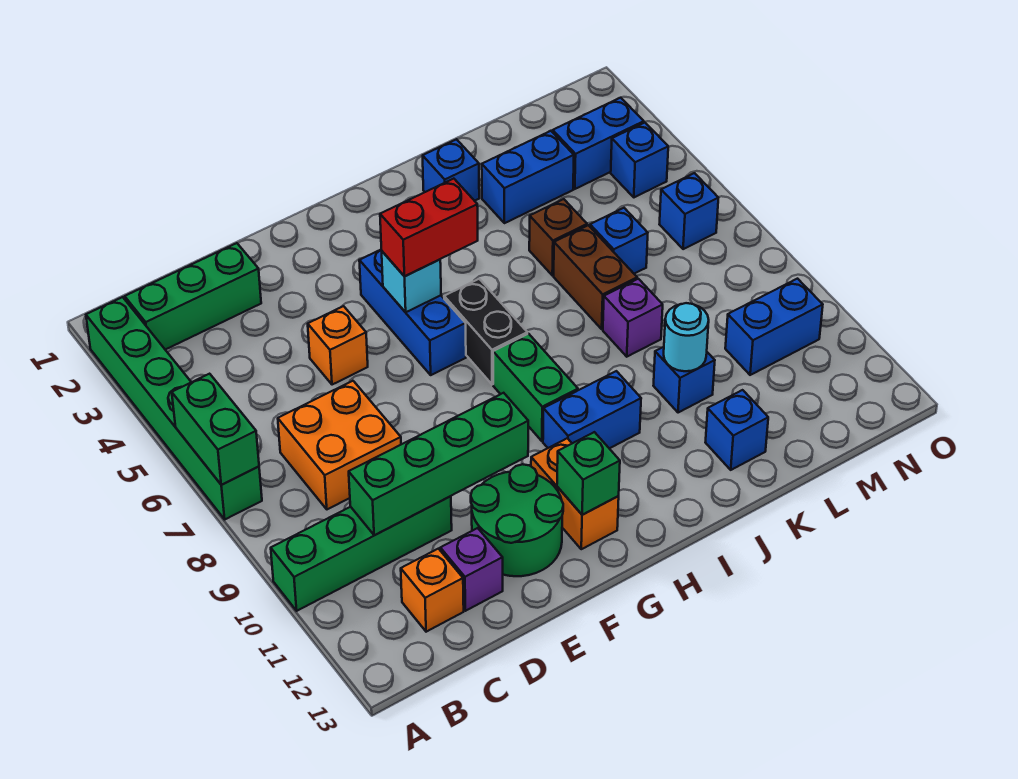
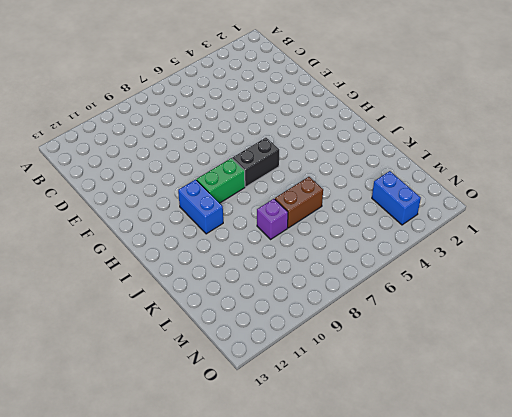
none -> green brick A2:A7 level 1
none -> green brick A10:D10 level 1
none -> green brick B2:D2 level 1
none -> orange brick C7:D8 level 1

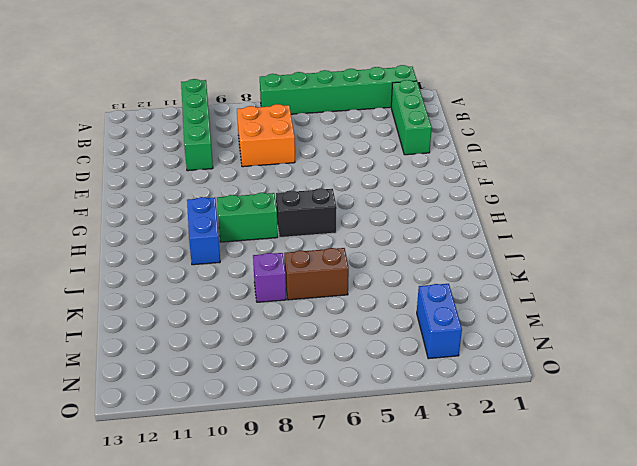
none -> orange brick C12 level 1
none -> purple brick D12 level 1
none -> orange brick E5 level 1
none -> green round brick E11:F12 level 1

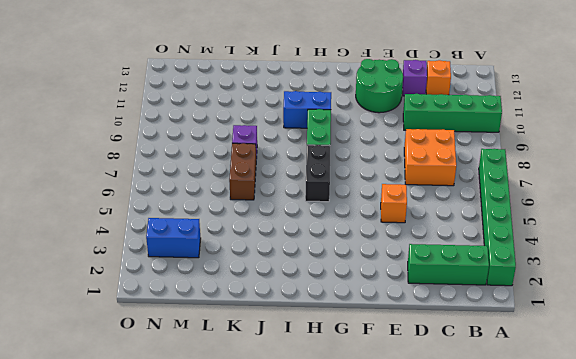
none -> blue brick G4:G6 level 1
none -> orange brick G11:G12 level 1
none -> blue brick J2 level 1
none -> blue brick K3:L3 level 1

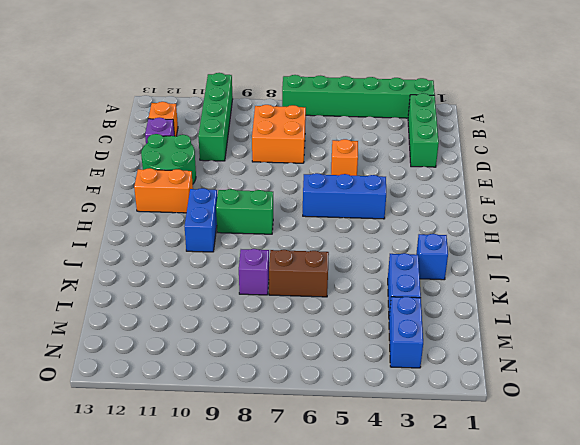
none -> black brick H6:H7 level 1
none -> brown brick K5 level 1
none -> blue brick K10 level 1
none -> blue brick K12 level 1

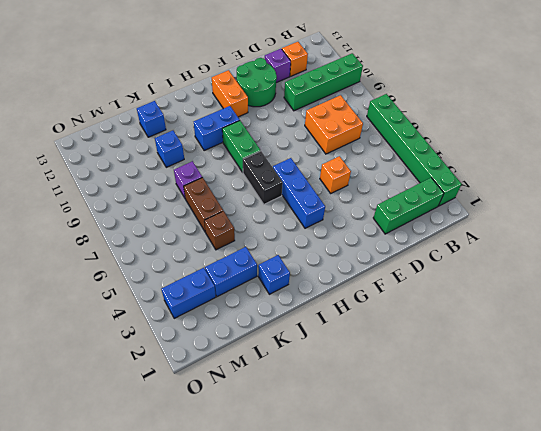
none -> blue brick L6 level 1
none -> blue brick M10:N10 level 1
none -> blue brick N4 level 1
none -> blue brick N6 level 1

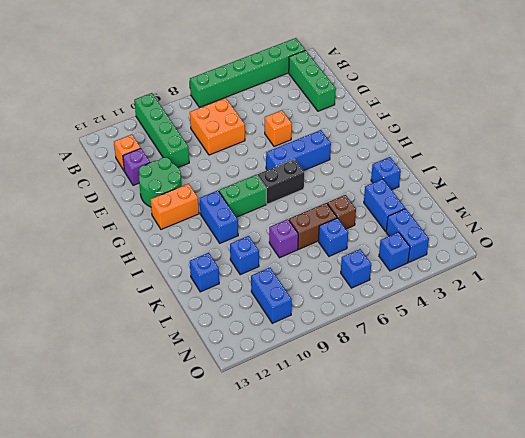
none -> green brick A6:A7 level 2
none -> green brick C10:F10 level 2
none -> cyan brick G5 level 2
none -> green brick G12 level 2

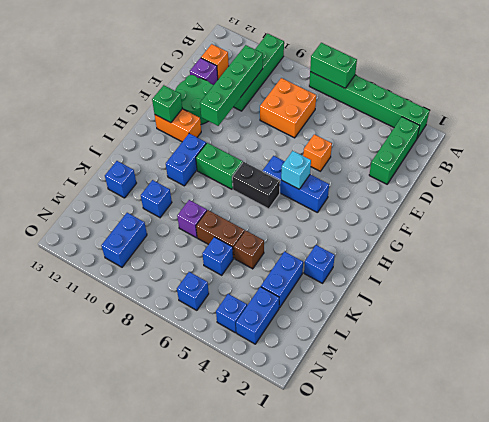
none -> cyan round brick K10 level 2
none -> red brick G5:H5 level 3

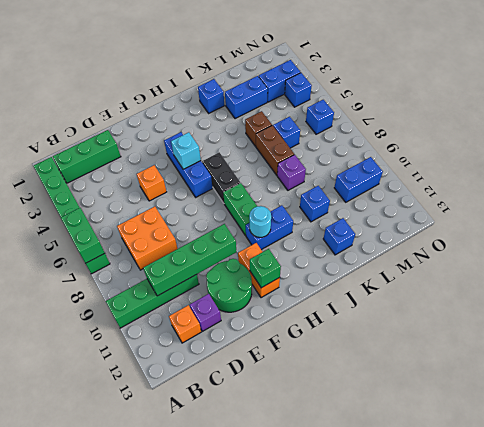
cyan round brick H10 level 2 -> cyan round brick K10 level 2
none -> red brick G5:H5 level 3

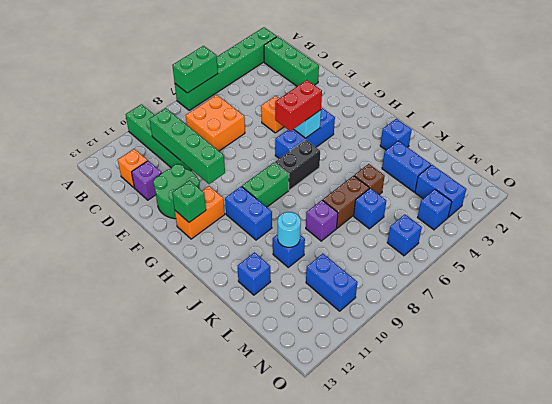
red brick G5:G6 level 3 -> red brick G5:H5 level 3

